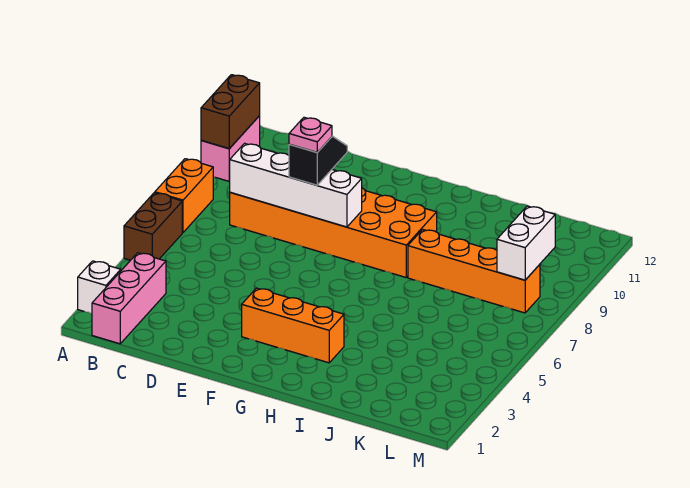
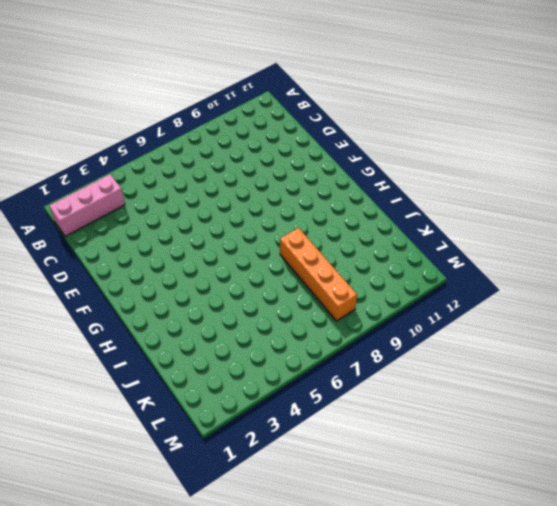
none -> white brick A2 level 1
none -> brown brick A5:A6 level 1
none -> orange brick A7:A8 level 1

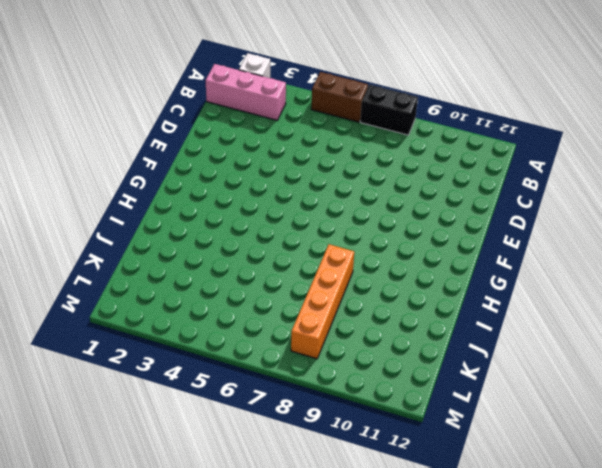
black brick A7:A8 level 1 -> orange brick A7:A8 level 1
none -> pink brick A10:A11 level 1
none -> orange brick C8:H9 level 1
none -> orange brick F3:H3 level 1

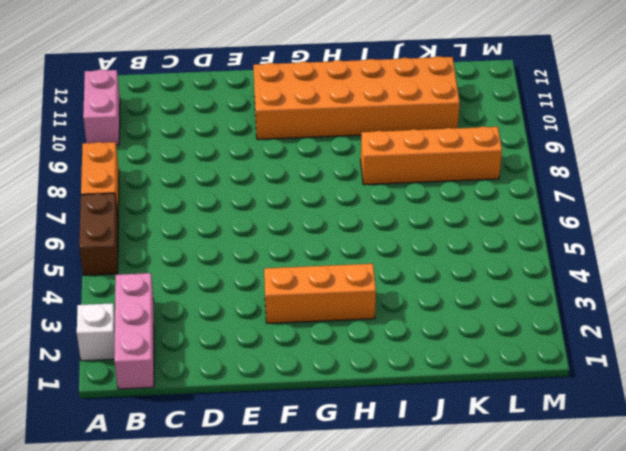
orange brick F10:K11 level 1 -> orange brick C8:H9 level 1
none -> brown brick A10:A11 level 2
none -> white brick C8:F8 level 2
none -> white brick L8:L9 level 2

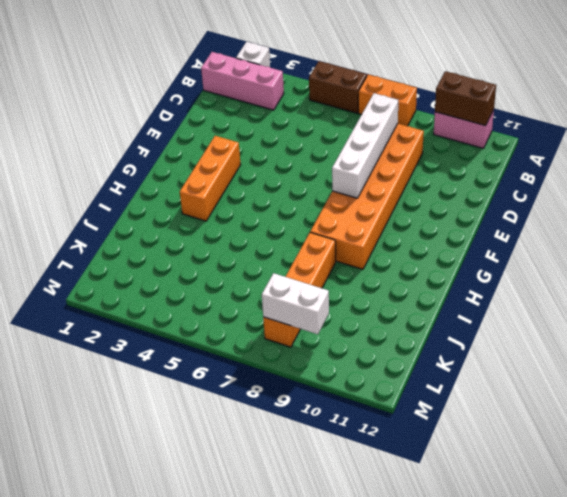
none -> black slope E8:E9 level 3 top 8
none -> pink plate E8 level 4

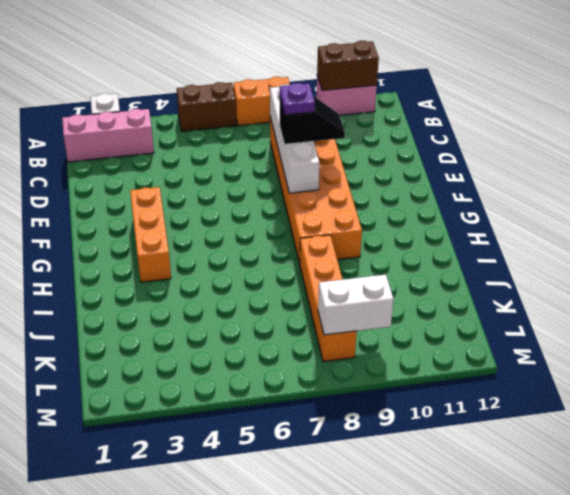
purple plate E8 level 4 -> pink plate E8 level 4

